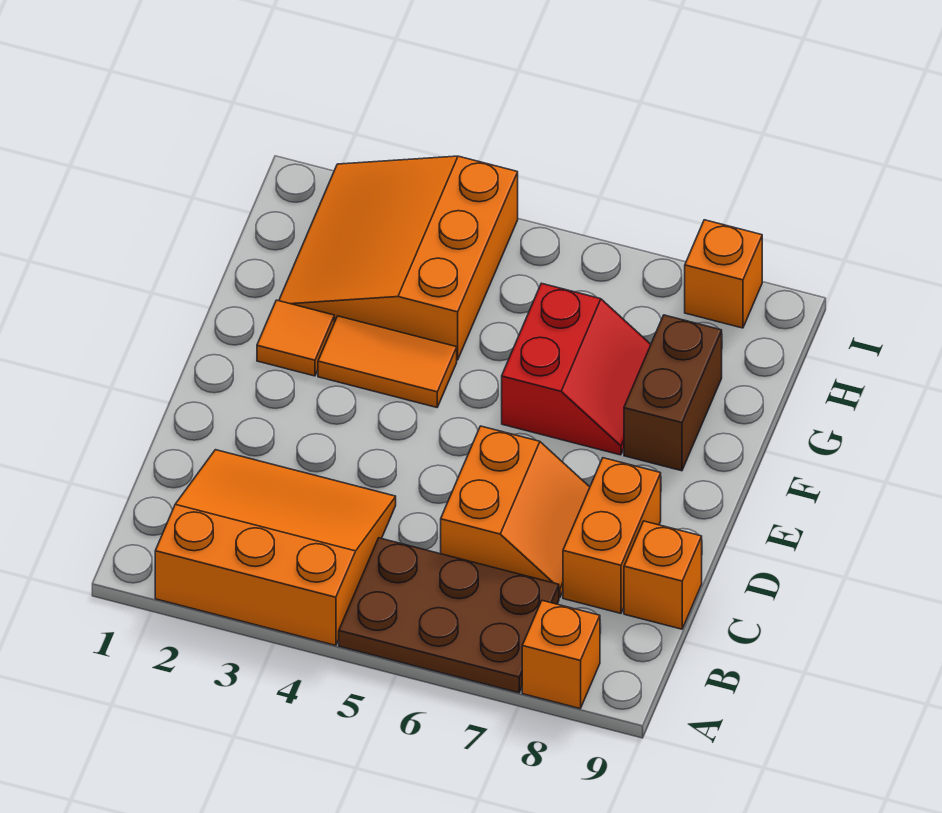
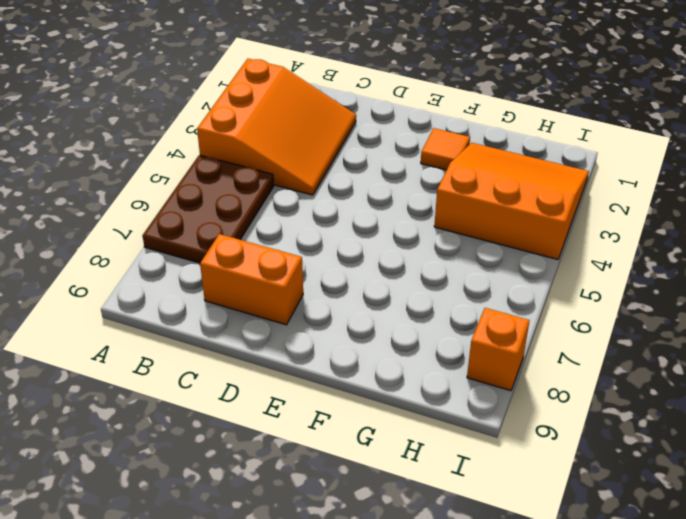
none -> orange brick A8 level 1
none -> orange slope C6:D7 level 1 top 6
none -> orange brick C9 level 1

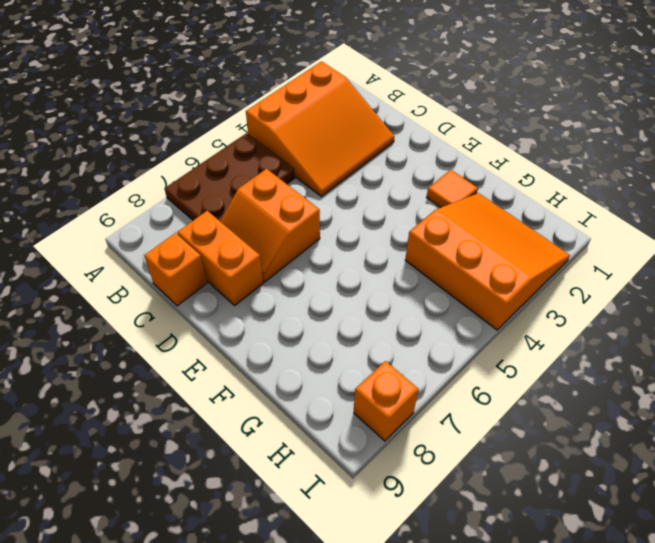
none -> orange brick A8 level 1
none -> orange tile F3:F4 level 1
none -> red slope F6:G7 level 1 top 6

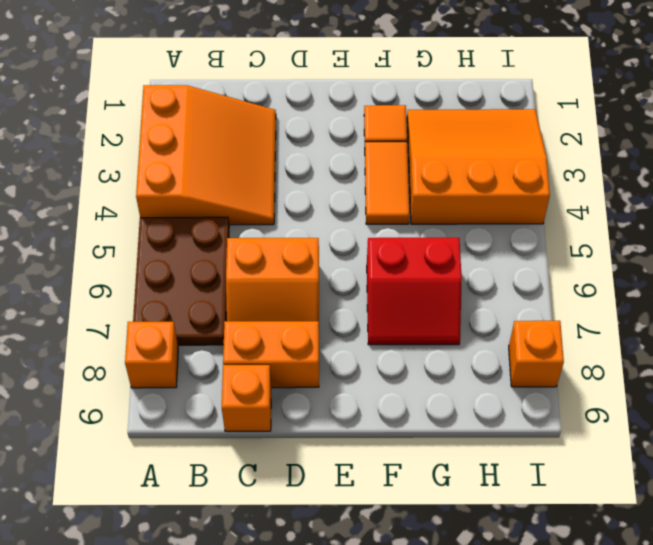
none -> brown brick F8:G8 level 1

